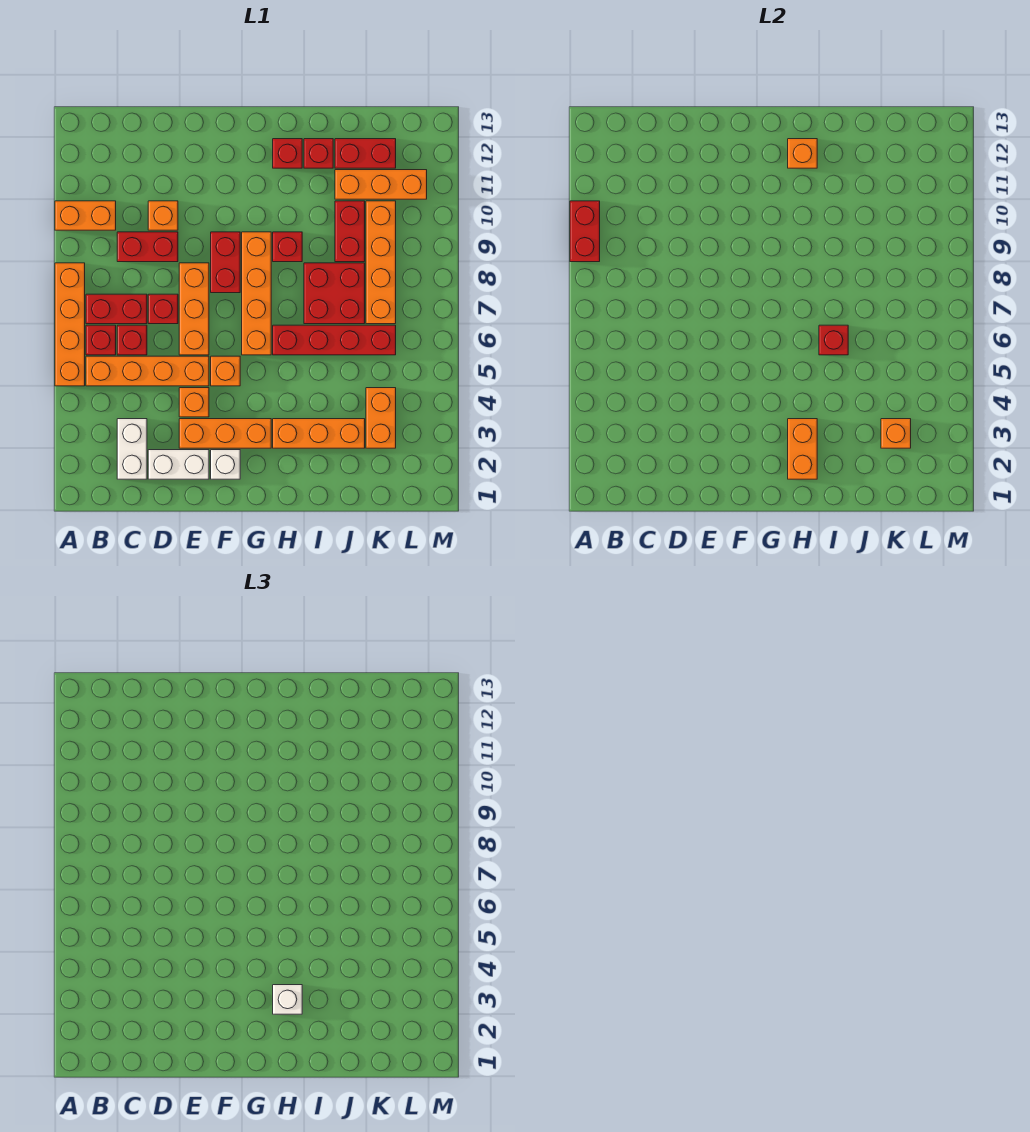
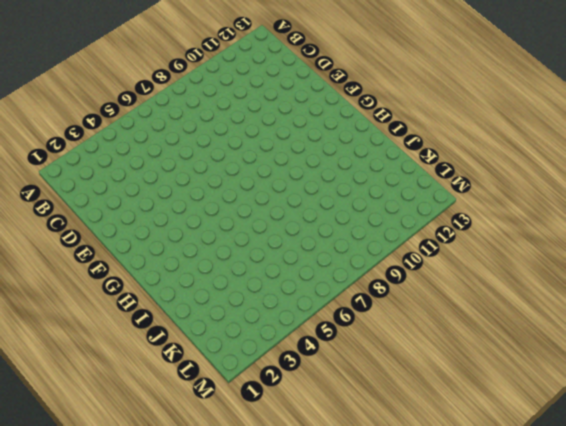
none -> orange brick A5:A8 level 1
none -> orange brick A10:B10 level 1
none -> orange brick B5:E5 level 1
none -> red brick B6 level 1

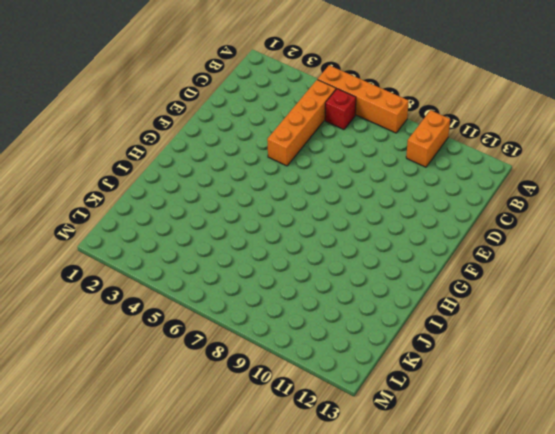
none -> red brick B7:C7 level 1
none -> white brick C2:C3 level 1
none -> red brick C6 level 1
none -> red brick C9:D9 level 1

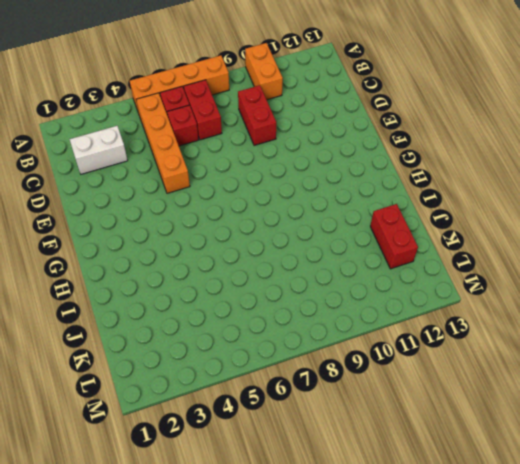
none -> white brick D2:E2 level 1
none -> red brick D7 level 1
none -> orange brick D10 level 1
none -> orange brick E3:G3 level 1

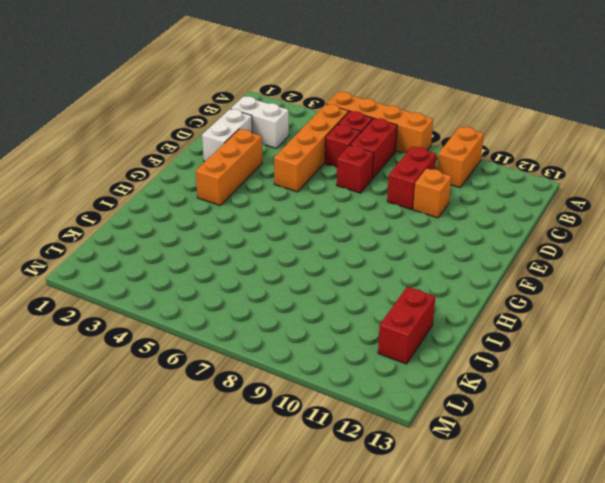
none -> orange brick E4 level 1
none -> orange brick E6:E8 level 1
none -> white brick F2 level 1
none -> orange brick F5 level 1

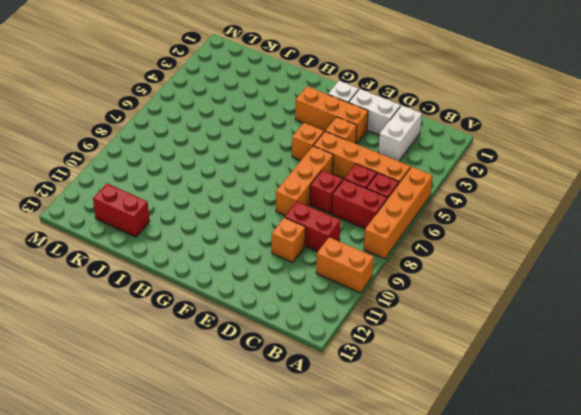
none -> red brick F8:F9 level 1
none -> orange brick G6:G9 level 1
none -> orange brick H3:J3 level 1
none -> red brick H6:K6 level 1

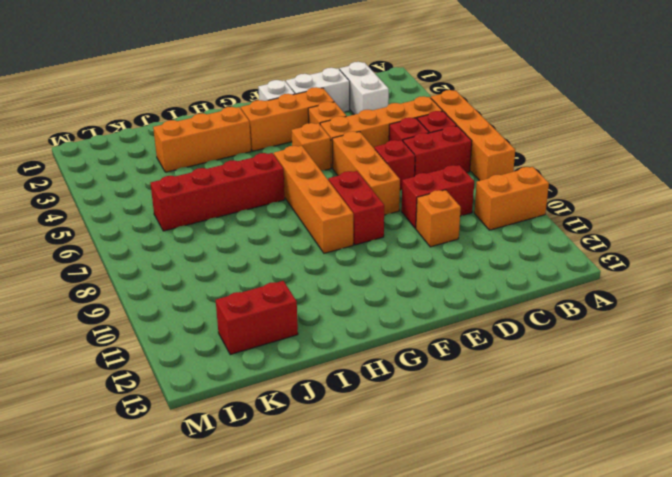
none -> red brick H9 level 1
none -> red brick H12 level 1
none -> red brick I7:J8 level 1
none -> red brick I12 level 1

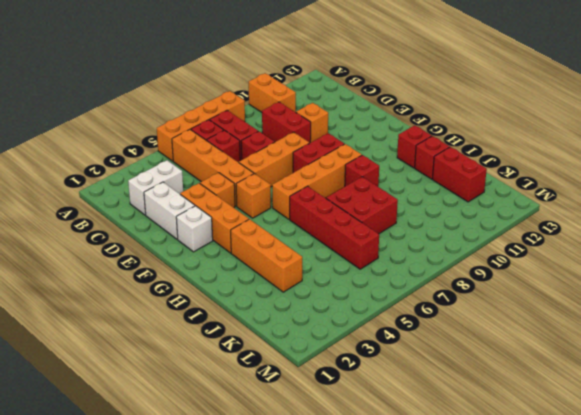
none -> red brick J9:J10 level 1
none -> orange brick J11:L11 level 1
none -> orange brick K3:K4 level 1
none -> orange brick K7:K10 level 1

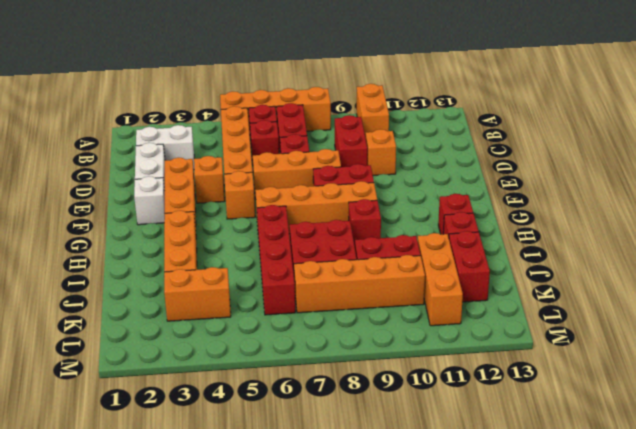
none -> red brick A9:A10 level 2
none -> orange brick H2:H3 level 2
none -> orange brick H12 level 2
none -> red brick I6 level 2

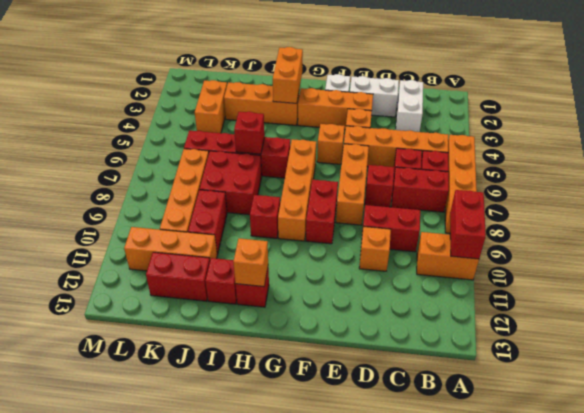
none -> orange brick K3 level 2
none -> white brick H3 level 3

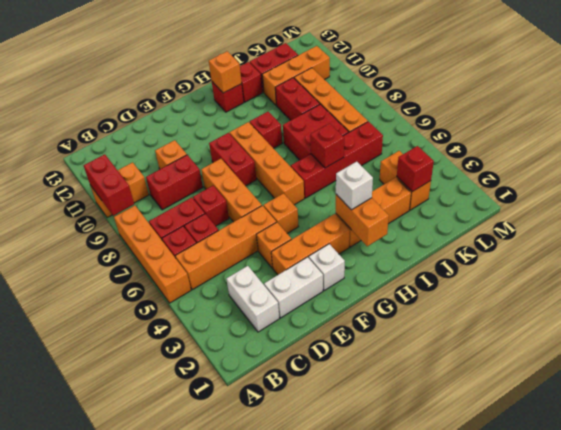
red brick K3 level 2 -> orange brick K3 level 2

